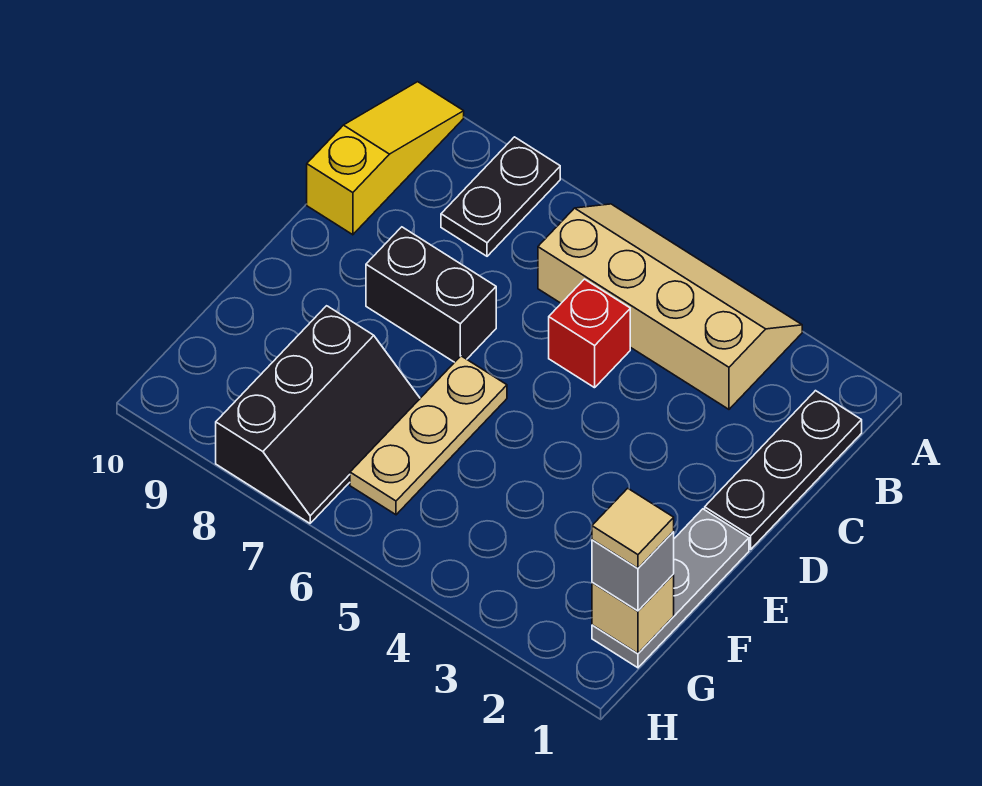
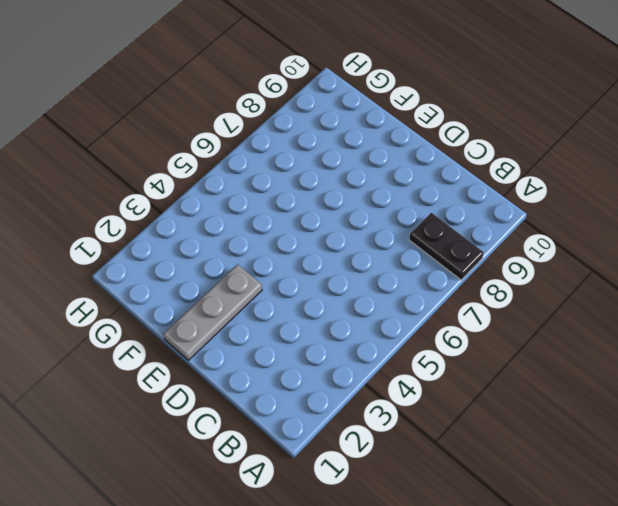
grey plate E1:E3 level 1 -> grey plate E1:G1 level 1
none -> tan slope A3:B6 level 1 top B
none -> yellow slope A10:C10 level 1 top C
none -> black plate B1:D1 level 1

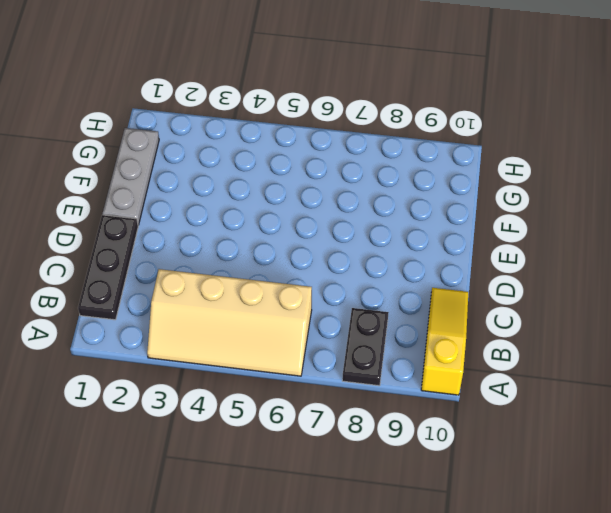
yellow slope A10:C10 level 1 top A -> yellow slope A10:C10 level 1 top C
none -> red brick C5 level 1
none -> black brick D7:D8 level 1
none -> tan plate E6:G6 level 1

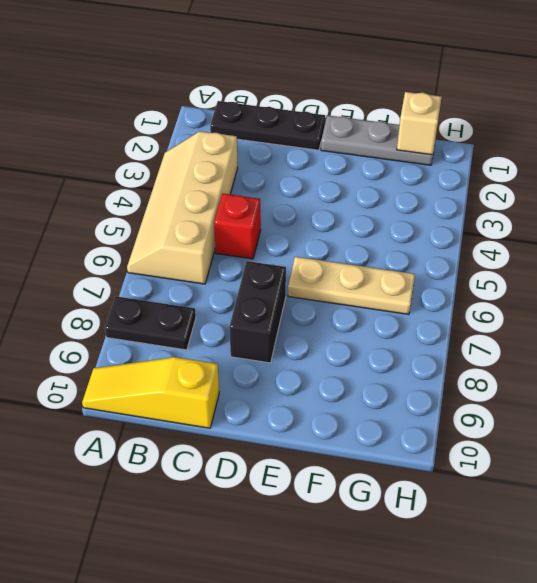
none -> black slope F7:H8 level 1 top 8
none -> grey brick G1 level 3
none -> tan tile G1 level 4

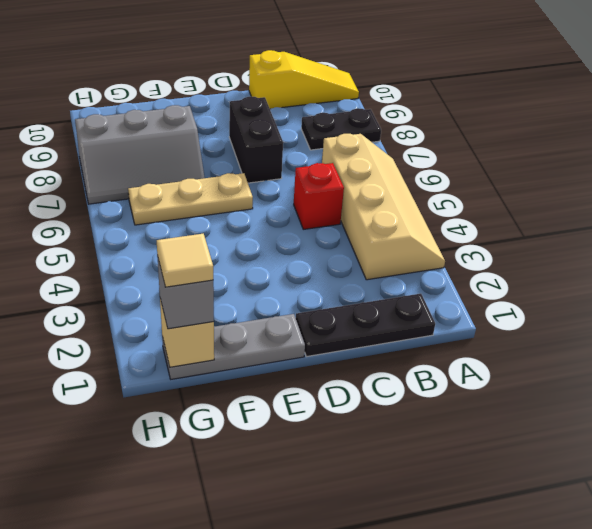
grey slope F7:H8 level 1 top 8 -> black slope F7:H8 level 1 top 8

